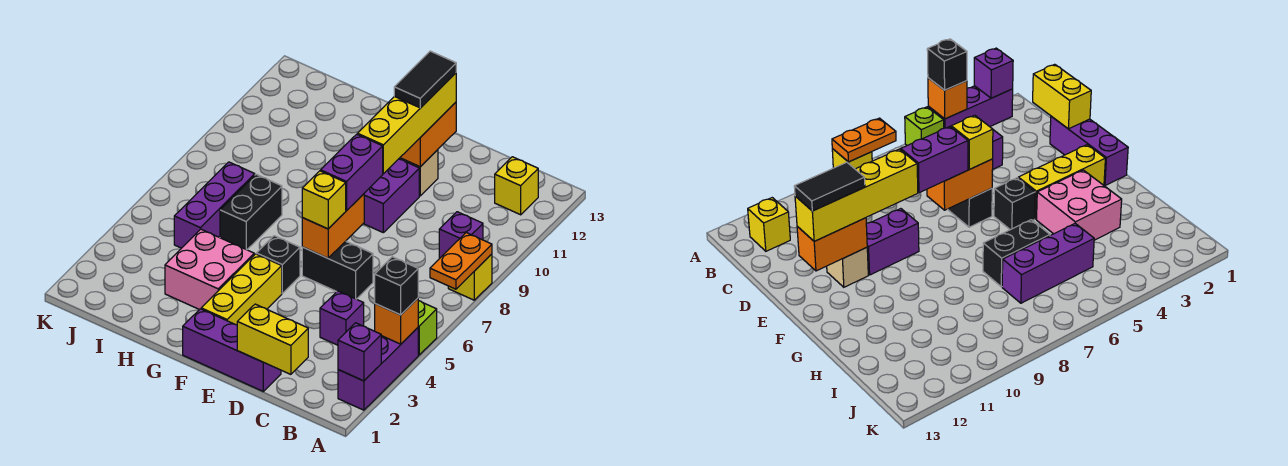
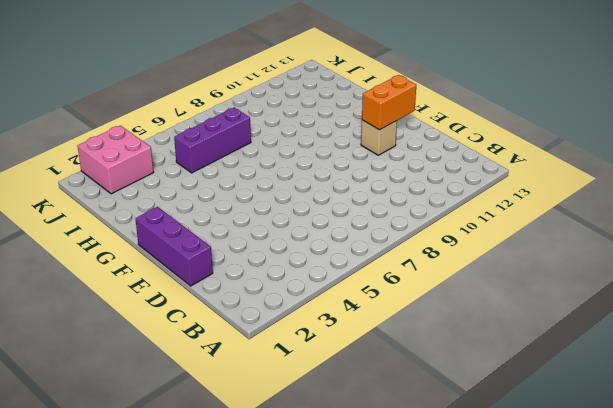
pink brick J2:K3 level 1 -> pink brick G3:H4 level 1
none -> purple brick A2:A4 level 1
none -> lime brick A5 level 1
none -> yellow brick A8 level 1

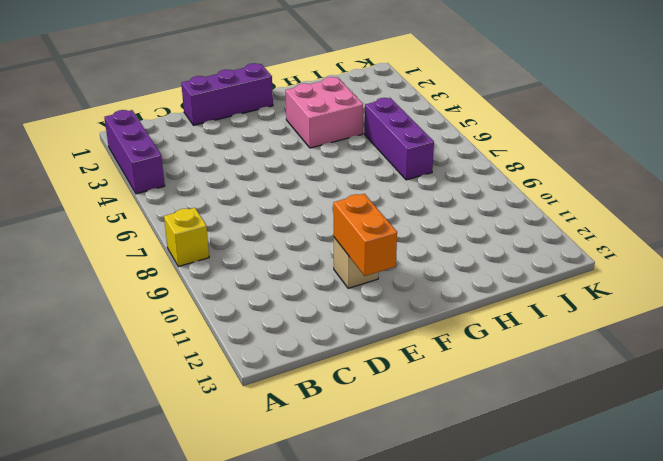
none -> lime brick A5 level 1
none -> purple brick B9 level 1
none -> yellow brick B12 level 1

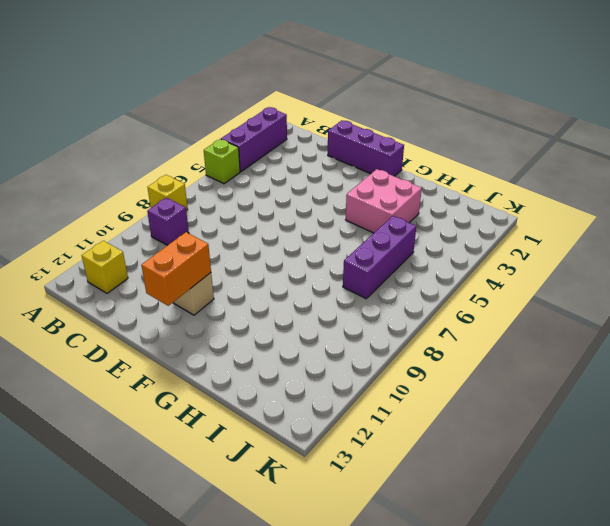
none -> purple brick C4 level 1
none -> black brick D6:E6 level 1
none -> purple brick E9:E10 level 1

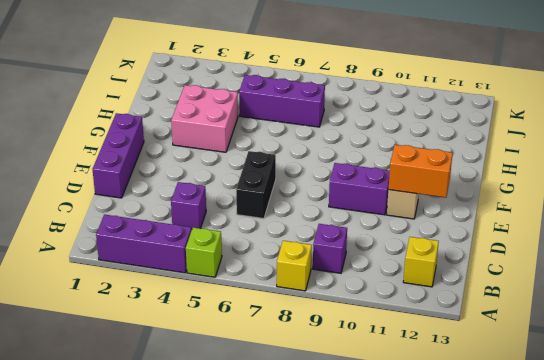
none -> yellow brick F2:F4 level 1
none -> black brick F5 level 1
none -> black brick H6:H7 level 1

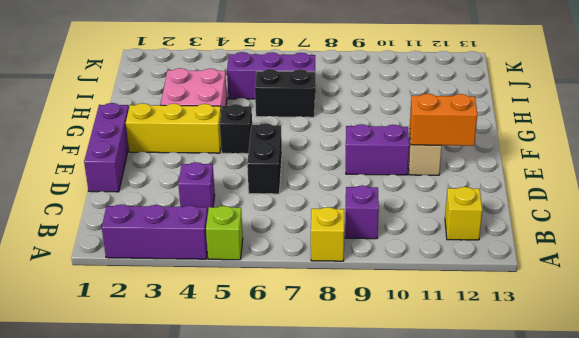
none -> purple brick A2 level 2
none -> orange brick A4 level 2
none -> orange plate A7:A8 level 2

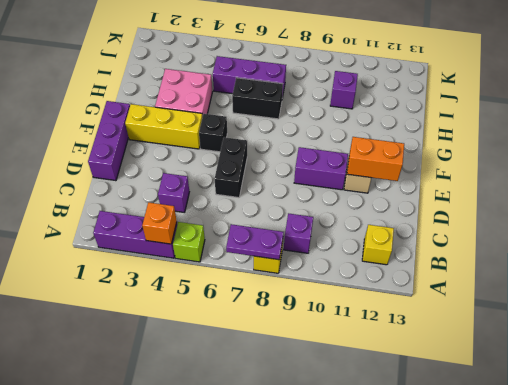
purple plate A7:A8 level 2 -> orange plate A7:A8 level 2
purple brick I10 level 1 -> purple brick A2 level 2
none -> yellow brick C1:D1 level 2
none -> orange brick E6:E7 level 2
none -> black brick A4 level 3

